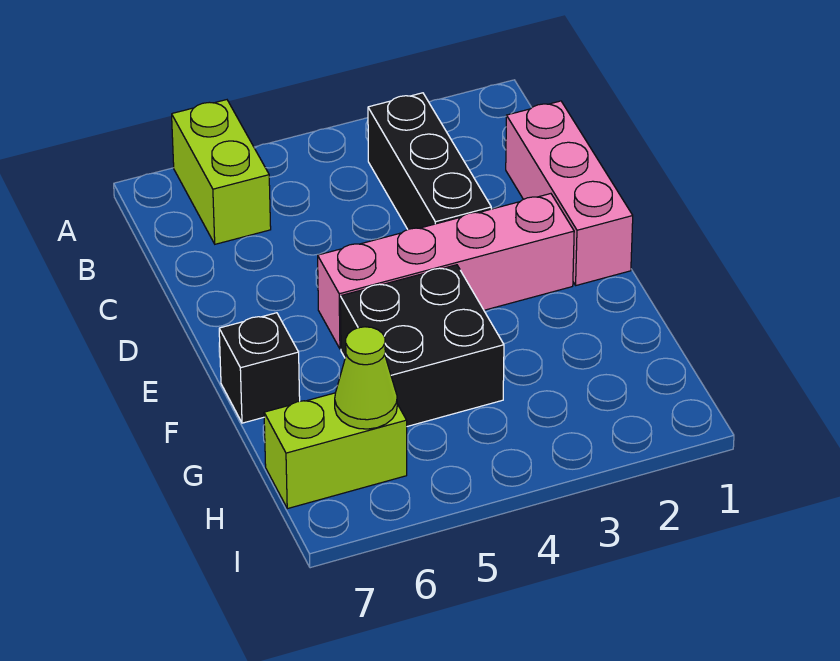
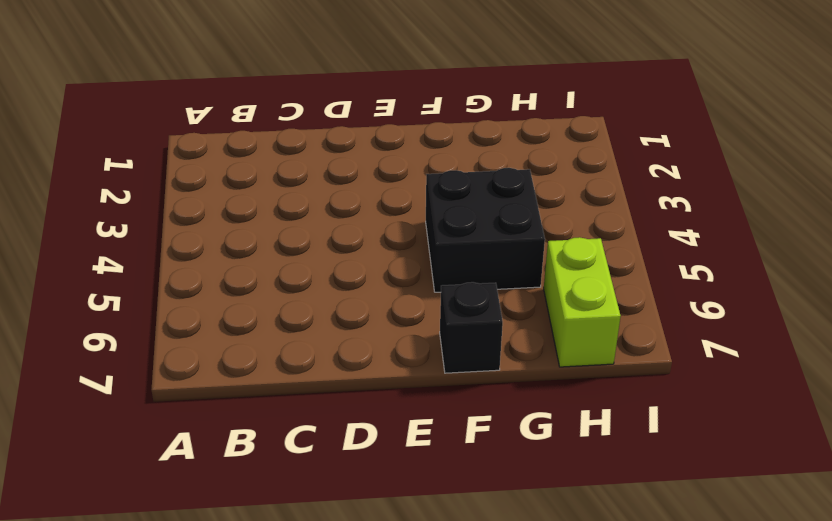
none -> lime brick A6:B6 level 1
none -> black brick B3:D3 level 1

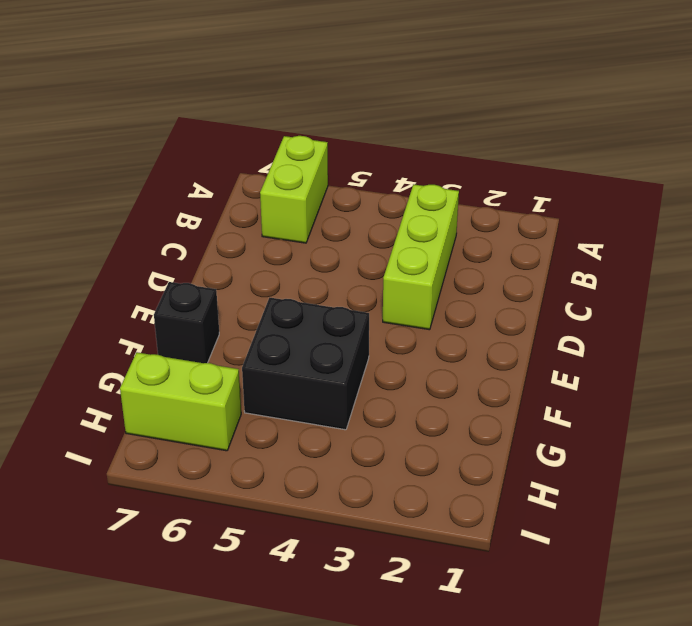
lime brick B3:D3 level 1 -> black brick B3:D3 level 1
none -> pink brick C1:E1 level 1
none -> pink brick E2:E5 level 1

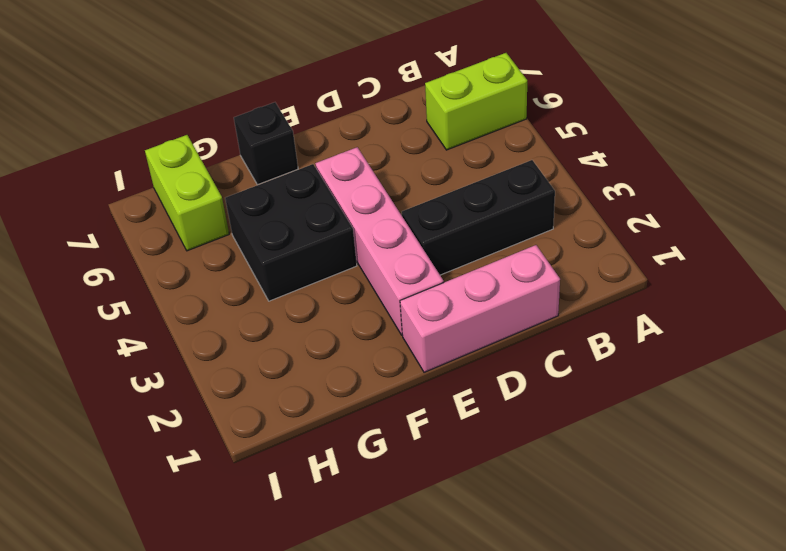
none -> lime cone H6 level 2

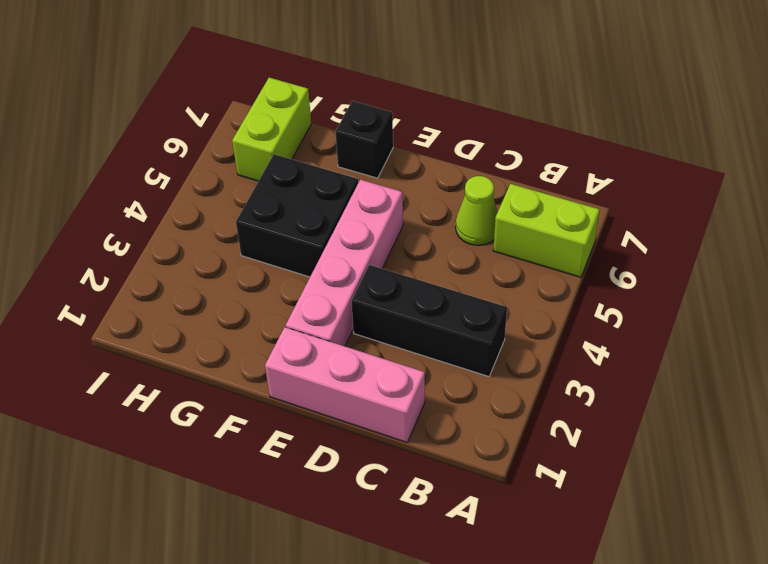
lime cone C6 level 1 -> lime cone H6 level 2

